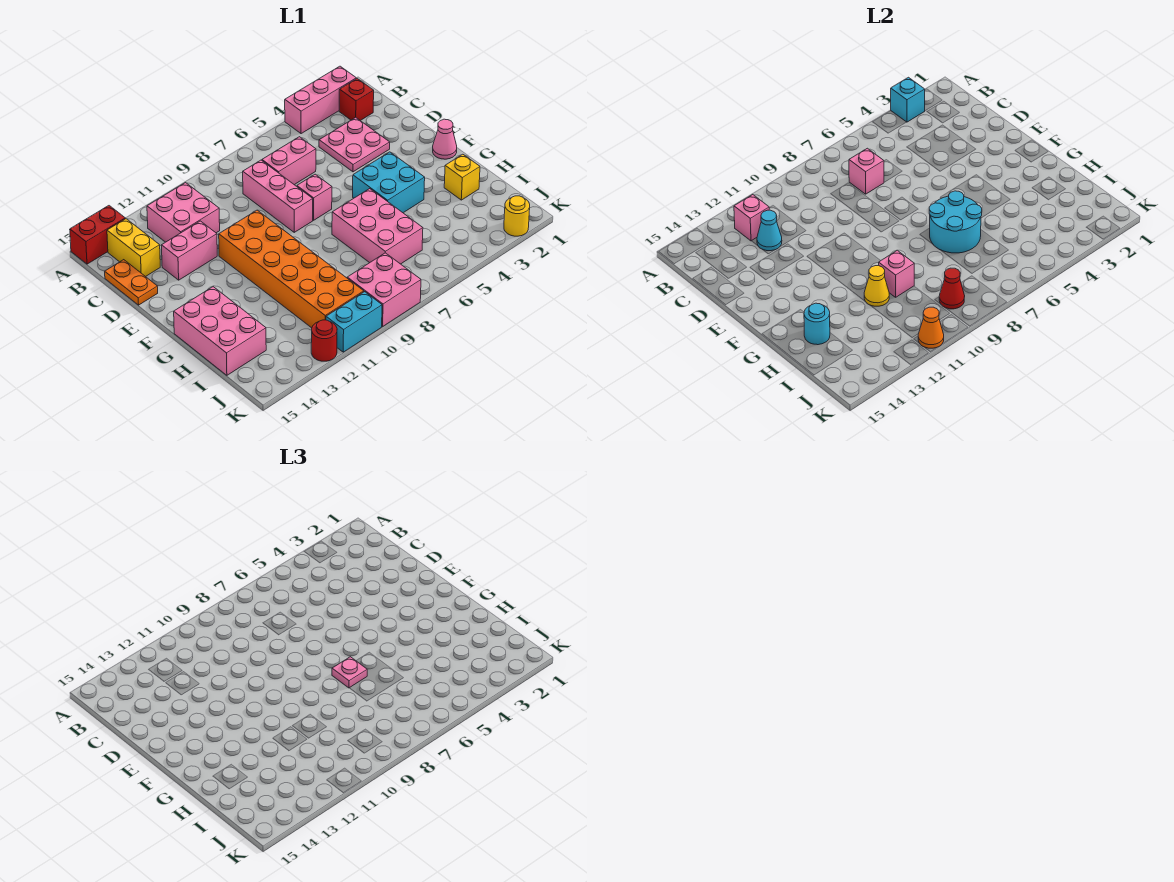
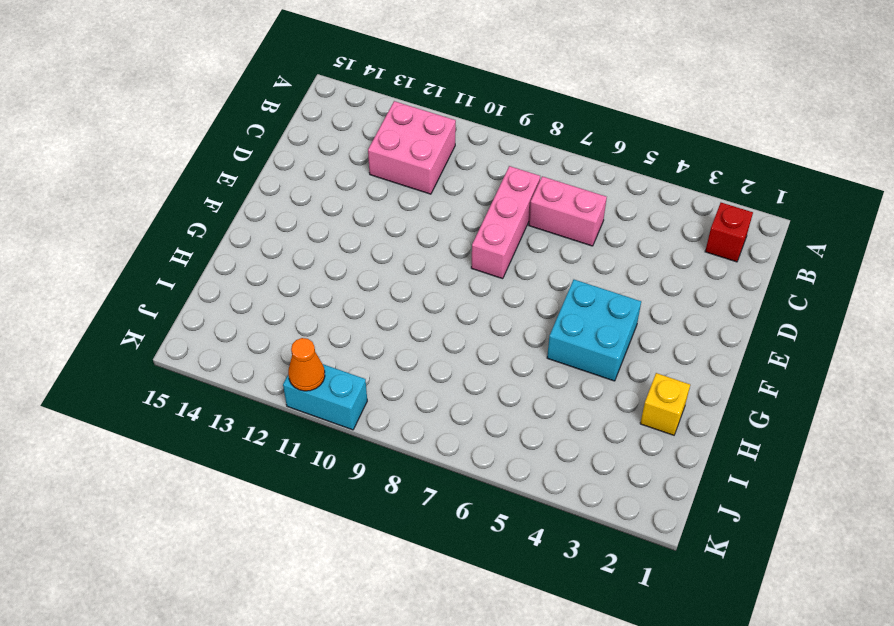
none -> pink brick A2:A4 level 1
none -> red brick A14:A15 level 1
none -> yellow brick B14:C14 level 1
none -> pink plate C3:D4 level 1

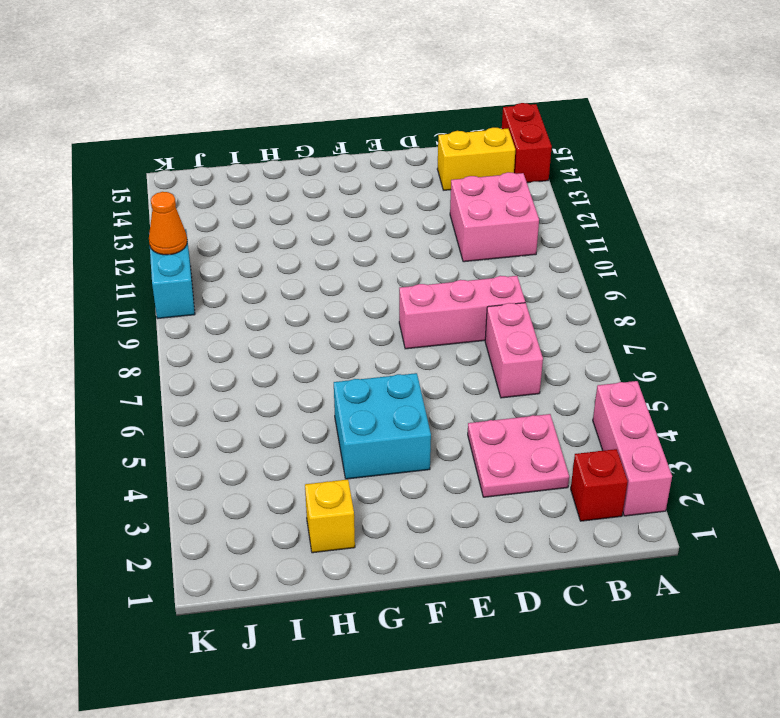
none -> orange plate C15:D15 level 1
none -> pink brick D12:D13 level 1
none -> pink brick E7 level 1
none -> orange brick E10:J11 level 1

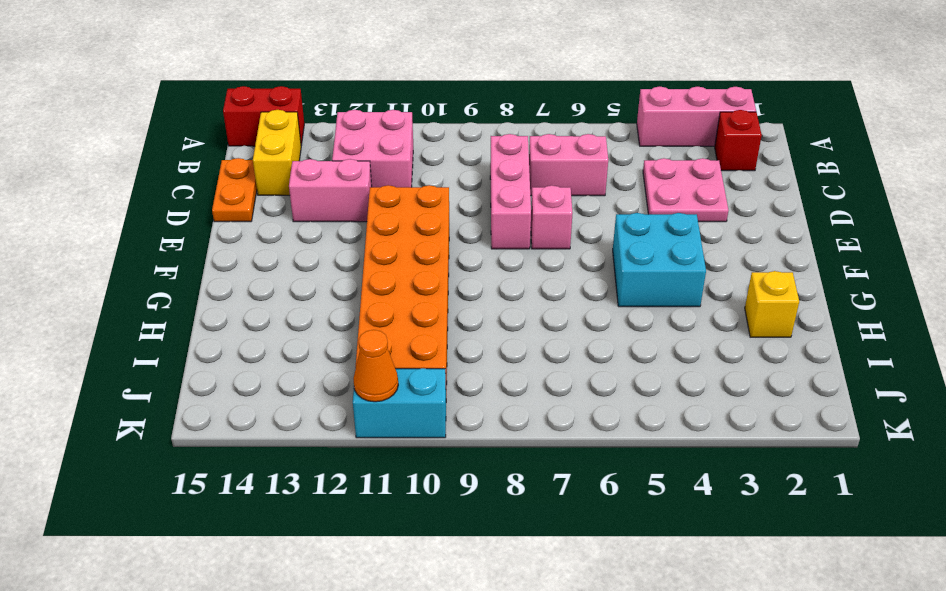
none -> pink cone F1 level 1
none -> pink brick G6:I7 level 1
none -> pink brick G14:I15 level 1
none -> pink brick J8:K9 level 1

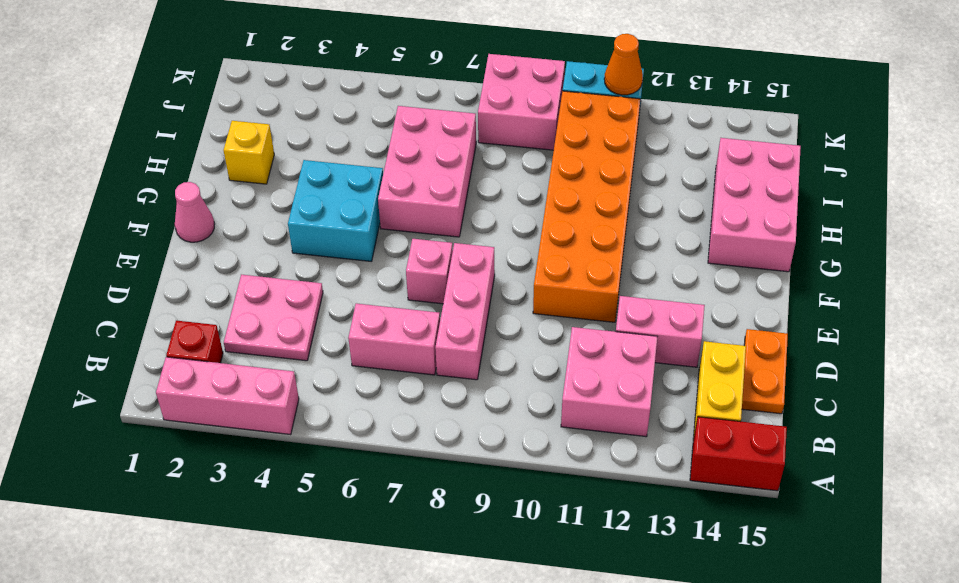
none -> yellow round brick K2 level 1
none -> red round brick K12 level 1
none -> cyan brick A3 level 2
none -> pink brick B12 level 2

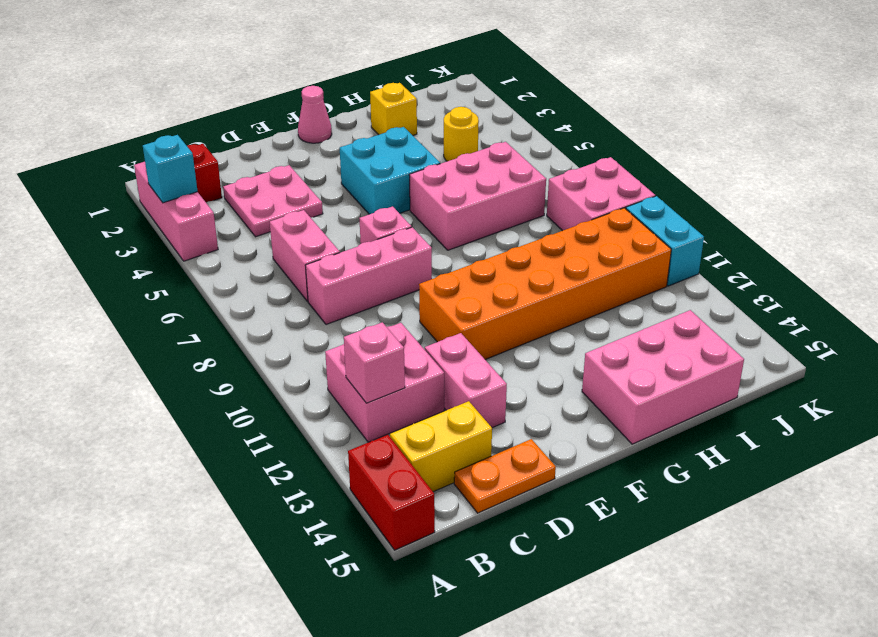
yellow round brick I4 level 1 -> yellow round brick K2 level 1
none -> red round brick K12 level 1
none -> pink brick C7 level 2
none -> cyan cone C12 level 2
none -> cyan round brick G6:H7 level 2

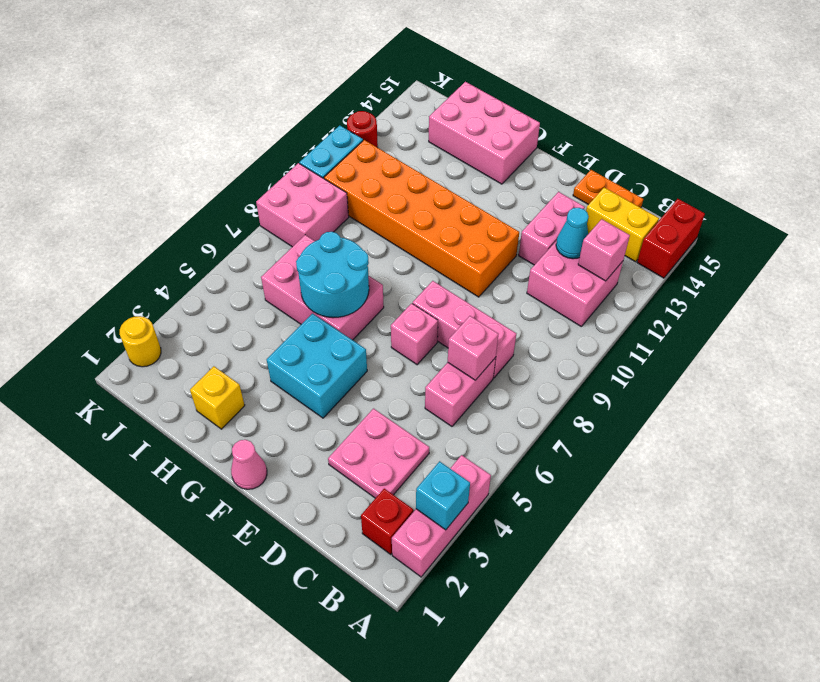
none -> pink brick H10 level 2
none -> yellow cone H11 level 2
none -> cyan round brick H14 level 2
none -> red cone J9 level 2

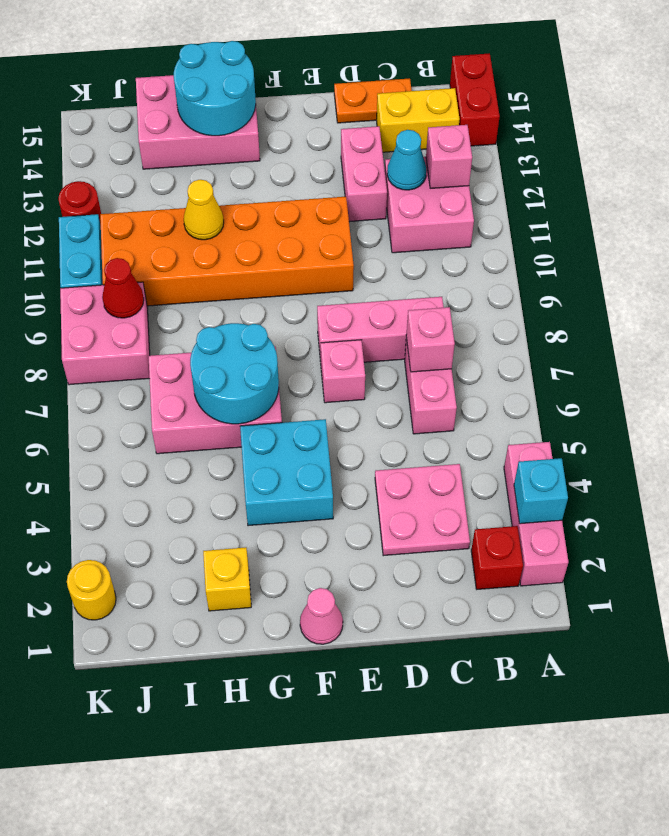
cyan round brick G14:H15 level 2 -> cyan round brick H14 level 2
none -> pink brick H10 level 2
none -> orange cone K11 level 2
none -> pink plate G7 level 3

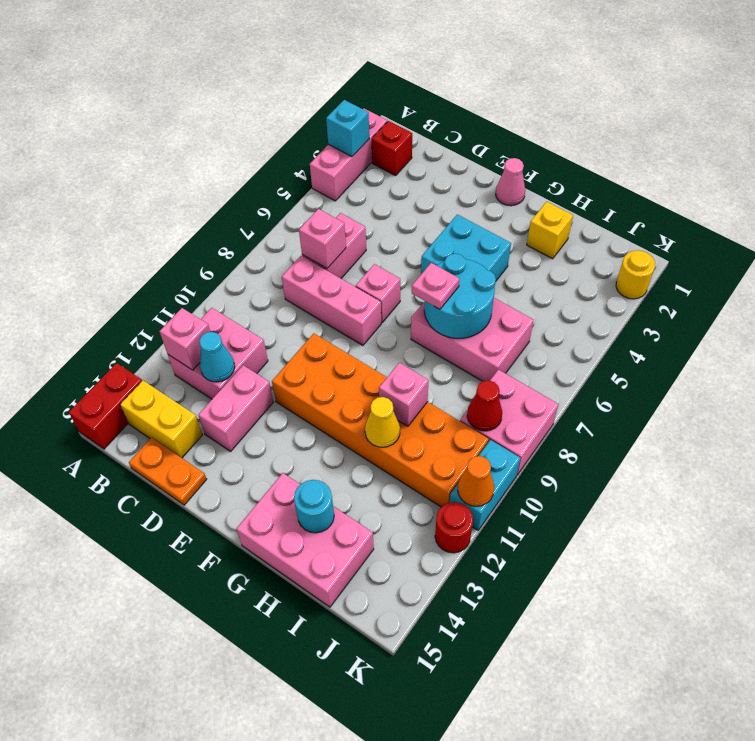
none -> pink plate C3:D4 level 1

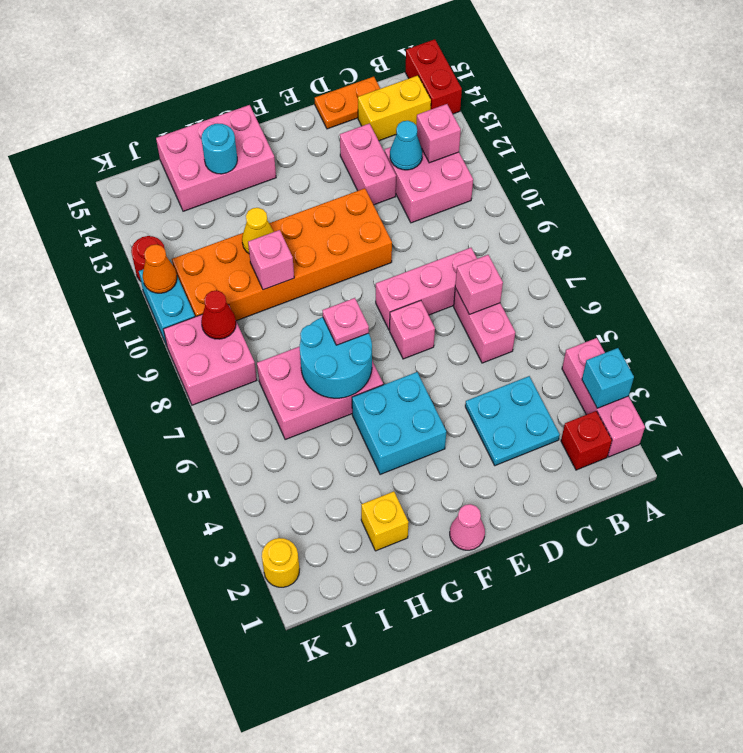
cyan plate C3:D4 level 1 -> pink plate C3:D4 level 1

